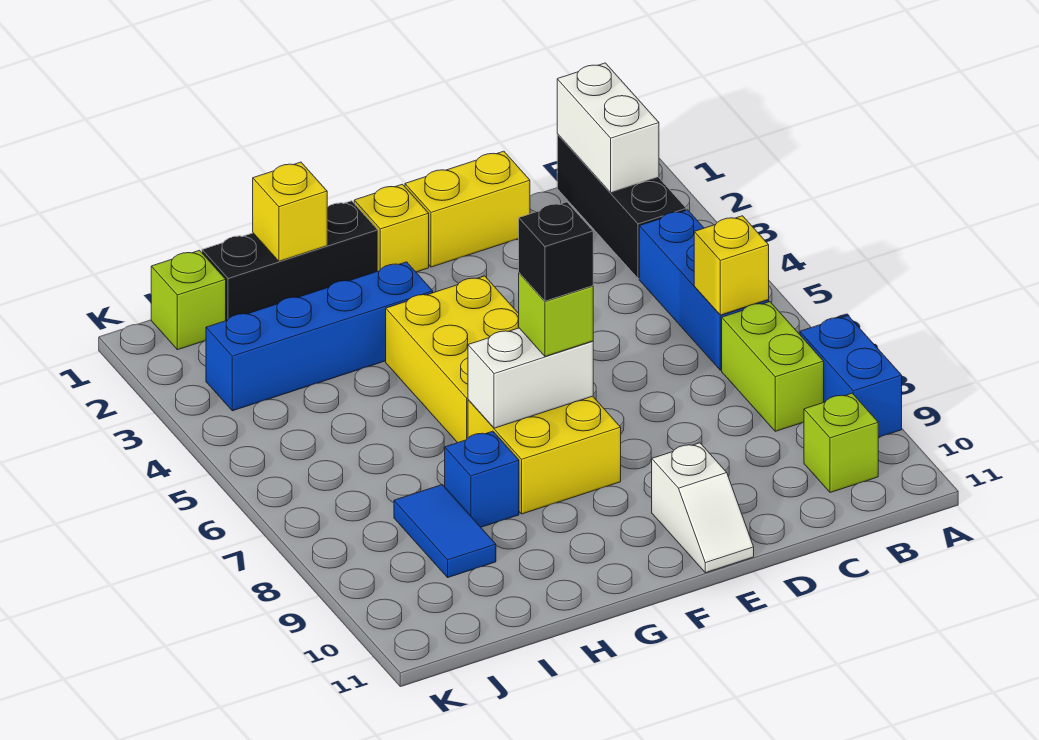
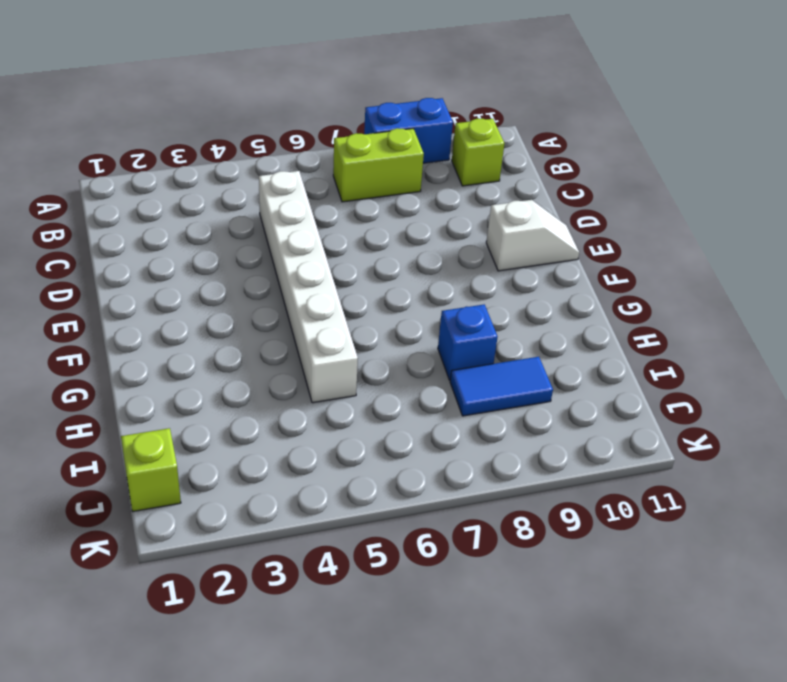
white brick C5:H5 level 1 -> yellow brick F4:G6 level 1
none -> black brick B1:B3 level 1
none -> blue brick B4:B6 level 1
none -> yellow brick D1:E1 level 1

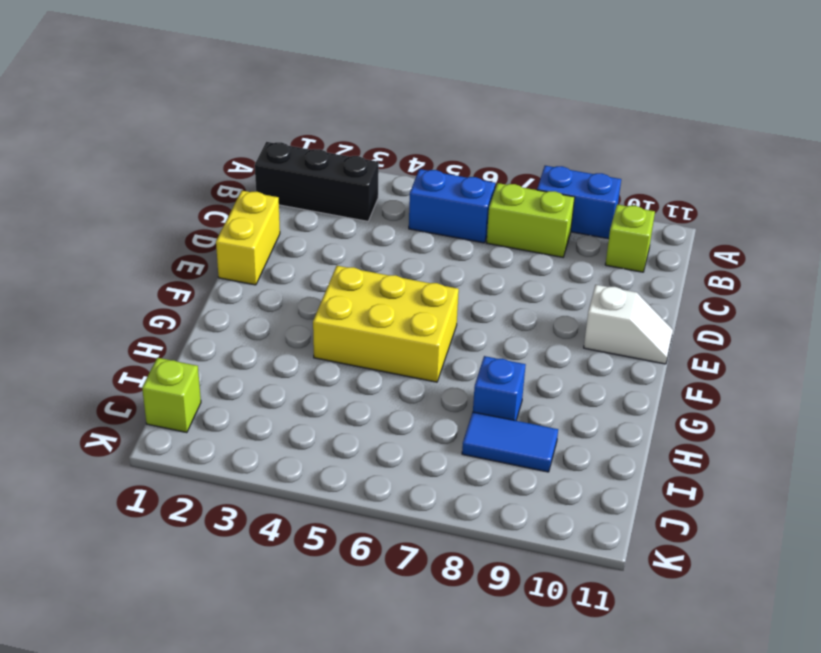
blue brick B5:B6 level 1 -> blue brick B4:B6 level 1
none -> yellow brick F1 level 1
none -> yellow brick F7:G8 level 1
none -> black brick G1:I1 level 1

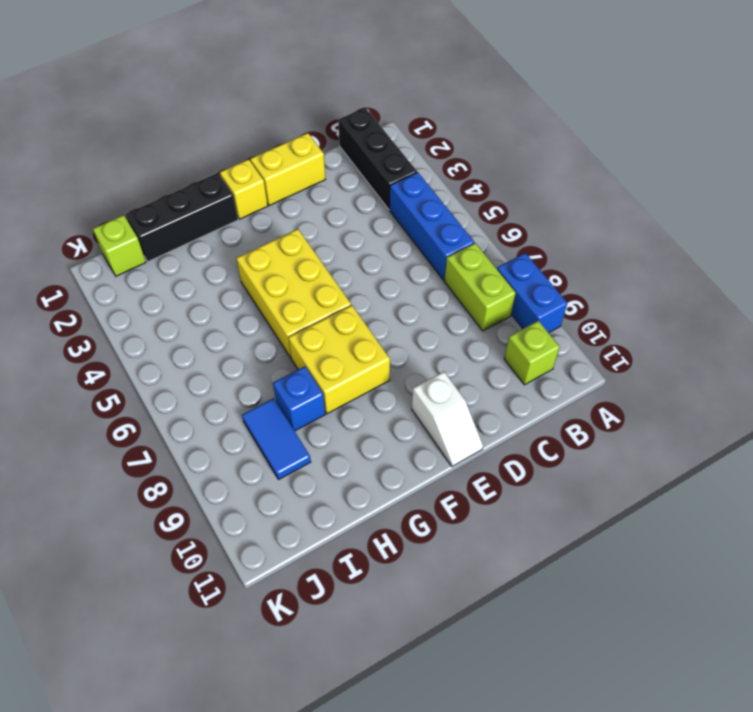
none -> blue brick G3:J3 level 1
none -> white brick B1:B2 level 2
none -> yellow brick B6 level 2

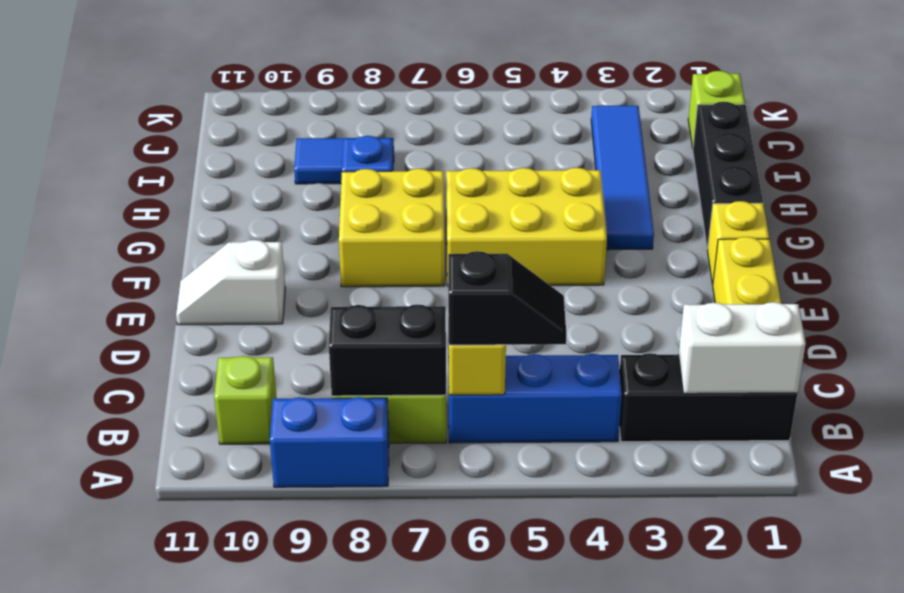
black slope B5:B6 level 3 top 6 -> none
black brick B7:B8 level 2 -> none
blue tile G3:J3 level 1 -> blue brick G3:J3 level 1
none -> white brick F7:G7 level 2
none -> yellow brick H1 level 2
none -> lime brick F7 level 3

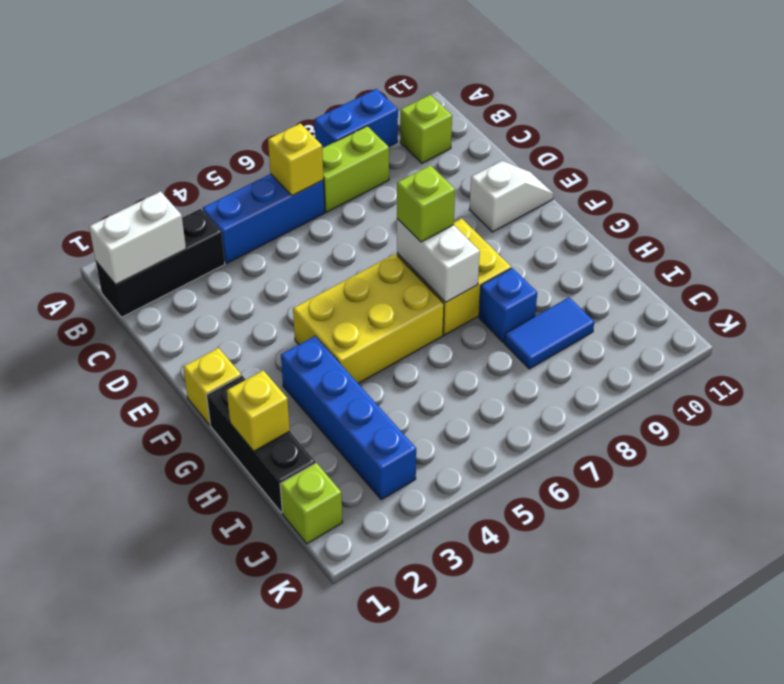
none -> yellow brick D1:E1 level 1
none -> black brick F7 level 4

